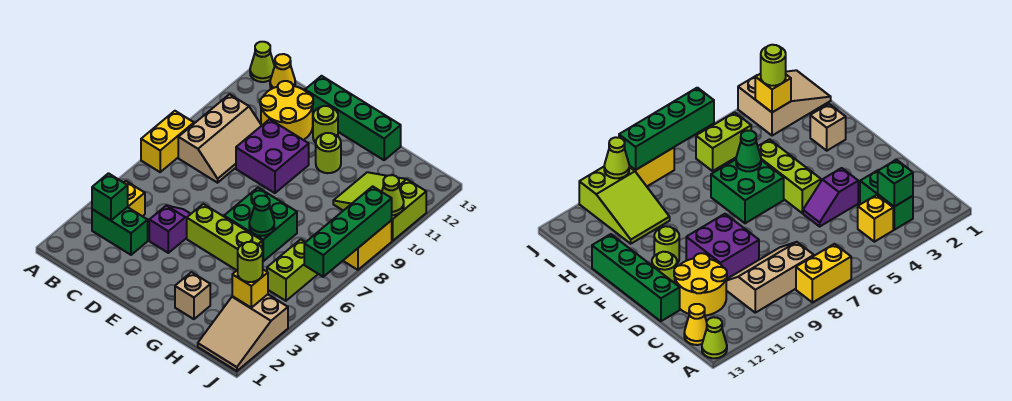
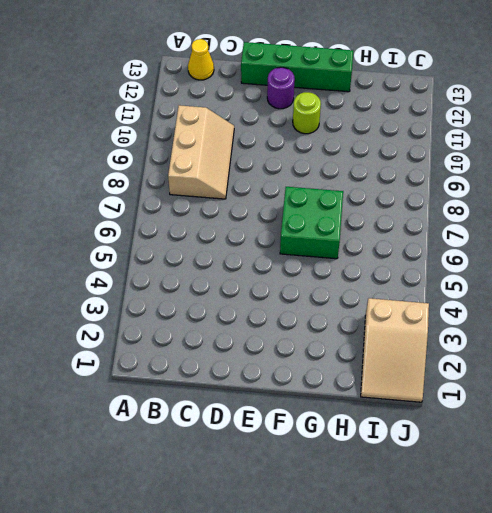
purple round brick E12 level 1 -> lime round brick E12 level 1
none -> yellow brick A7:A8 level 1
none -> lime cone A13 level 1
none -> green brick B3:C3 level 1

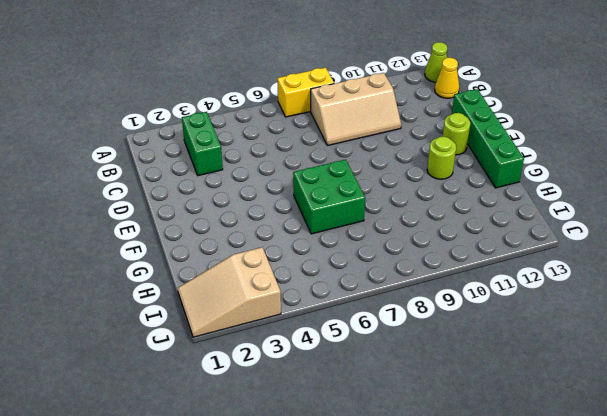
none -> yellow brick B4 level 1
none -> yellow round brick C11:D12 level 1
none -> purple slope D4:D5 level 1 top 4

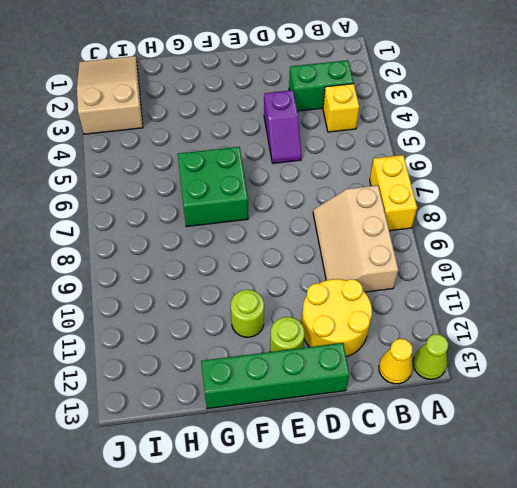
none -> purple brick D9:E10 level 1
none -> lime brick E5:G5 level 1
none -> tan brick G2 level 1

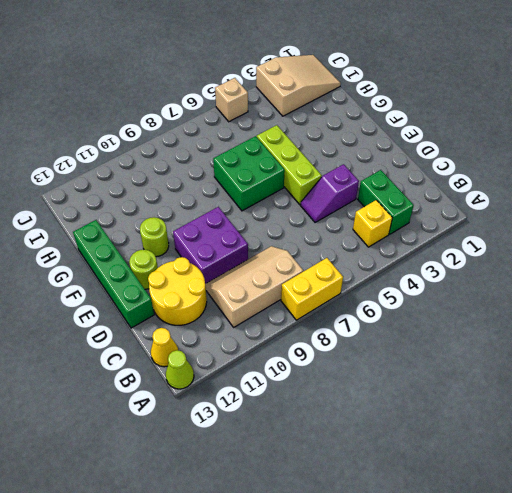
tan brick J5 level 1 -> tan brick G2 level 1
none -> lime slope H10:J11 level 1 top J
none -> lime brick I5:I6 level 1
none -> yellow brick J8:J9 level 1

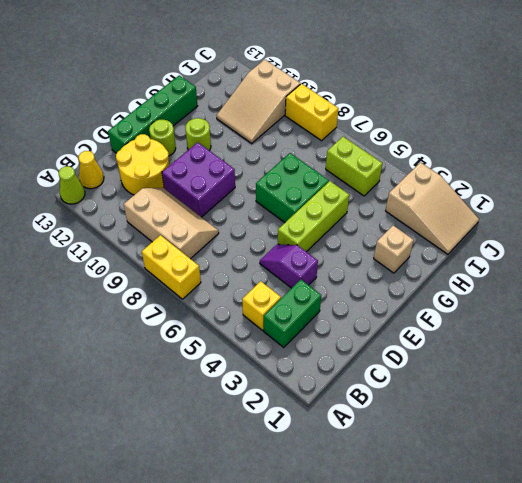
tan slope H10:J11 level 1 top J -> lime slope H10:J11 level 1 top J
none -> green brick B3 level 2
none -> green cone G6 level 2
none -> yellow brick I3 level 2

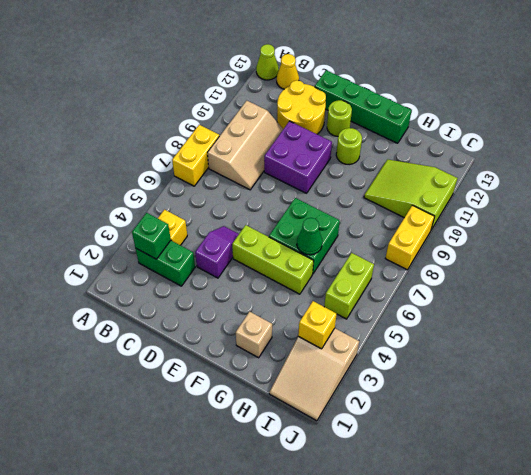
none -> green brick J6:J9 level 2
none -> lime cone J10 level 2
none -> lime round brick I3 level 3

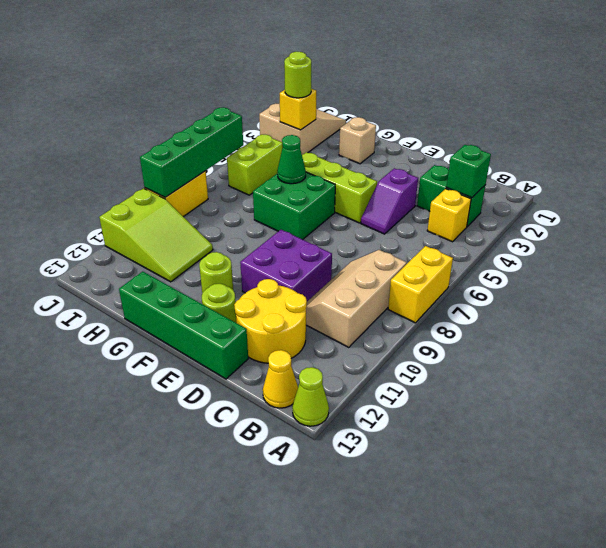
none -> lime cone J10 level 2

